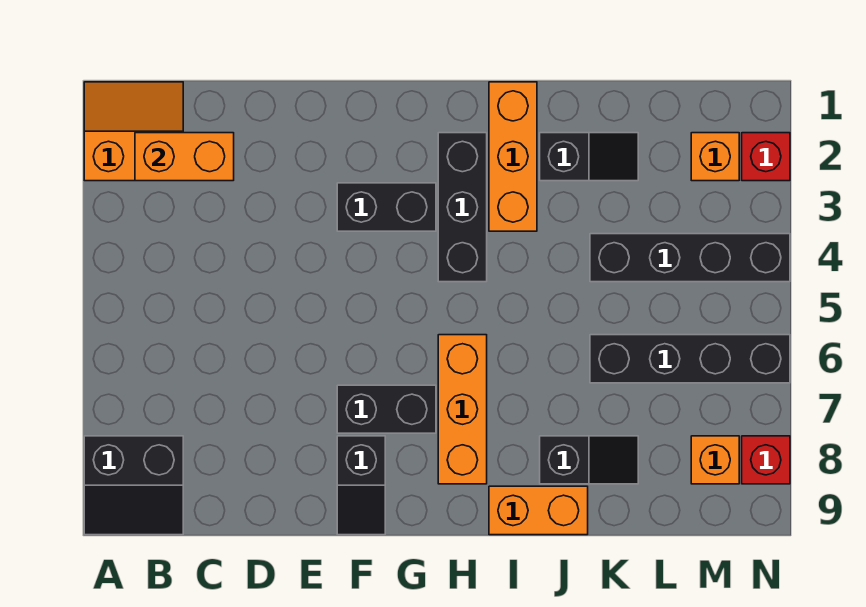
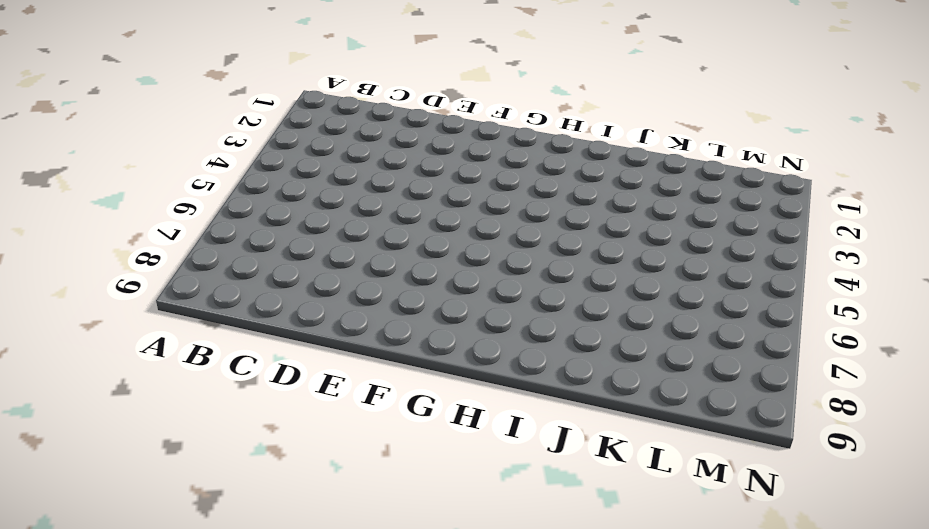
none -> orange slope A1:B2 level 1 top 2
none -> black slope A8:B9 level 1 top 8
none -> black brick F3:G3 level 1

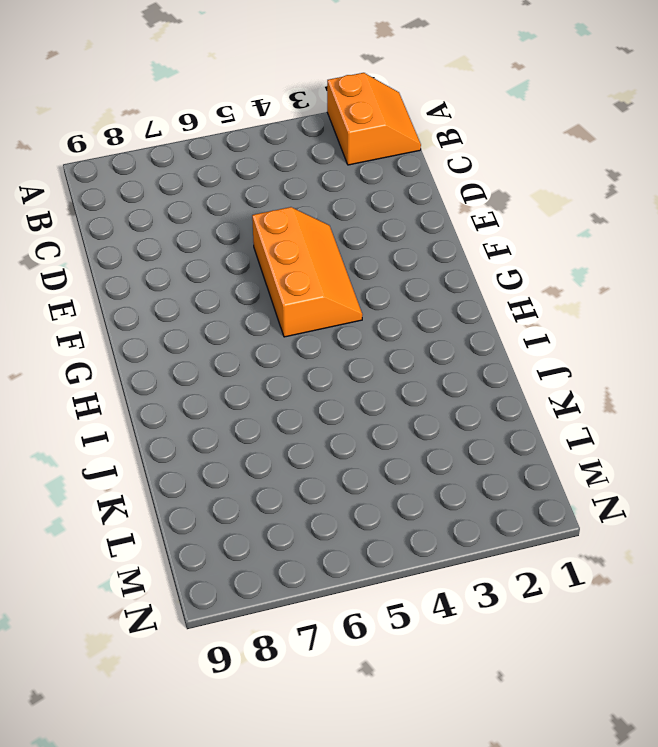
orange slope E4:G5 level 1 top 5 -> none
none -> black slope A8:B9 level 1 top 8
none -> black brick F3:G3 level 1
none -> black brick F7:G7 level 1

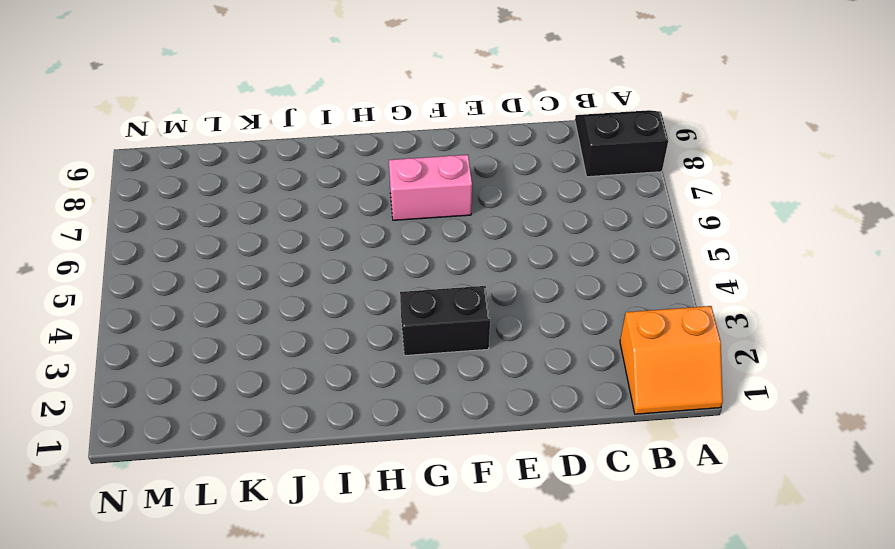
pink brick F7:G7 level 1 -> black brick F7:G7 level 1
none -> black slope F8:F9 level 1 top 8
none -> black brick H2:H4 level 1
none -> orange brick H6:H8 level 1

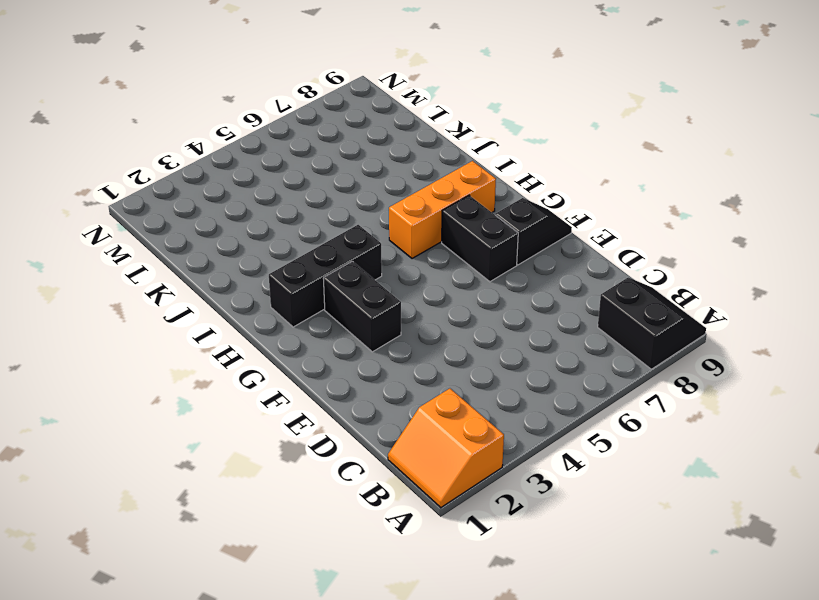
none -> orange brick I1:I3 level 1
none -> orange brick I9:J9 level 1
none -> black slope J2:K2 level 1 top J

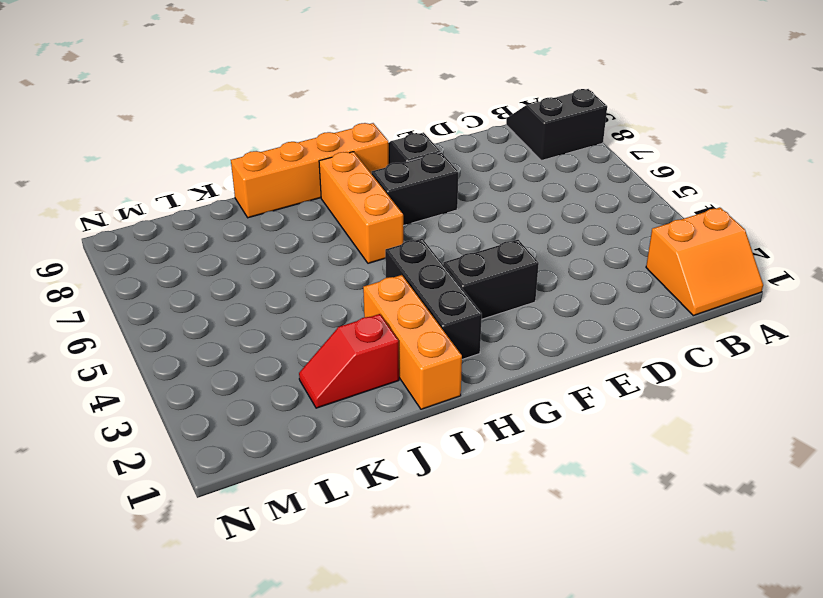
orange brick G9:J9 level 1 -> orange brick I9:J9 level 1
red slope J2:K2 level 1 top J -> black slope J2:K2 level 1 top J
none -> black slope J8:K8 level 1 top J
none -> black brick K4:N4 level 1
none -> black brick K6:N6 level 1

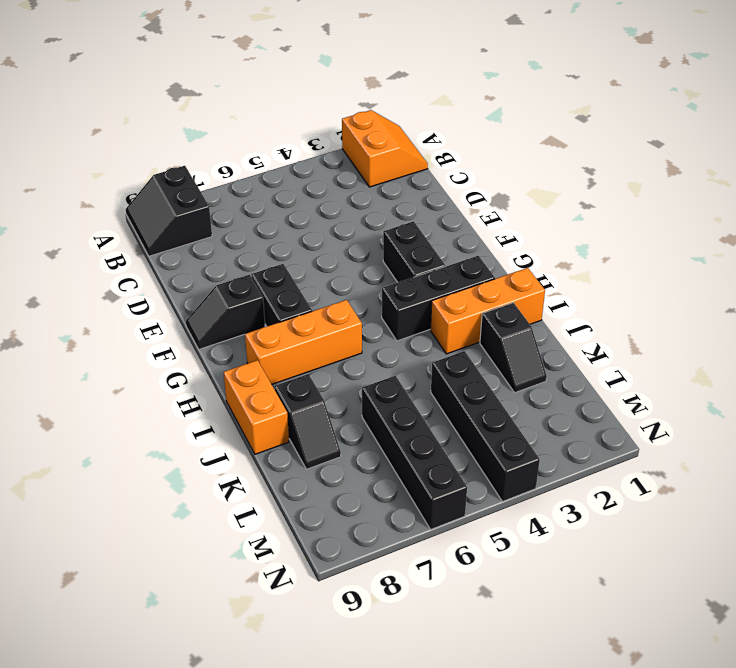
none -> orange brick M2 level 1
none -> orange brick M8 level 1
none -> red brick N2 level 1

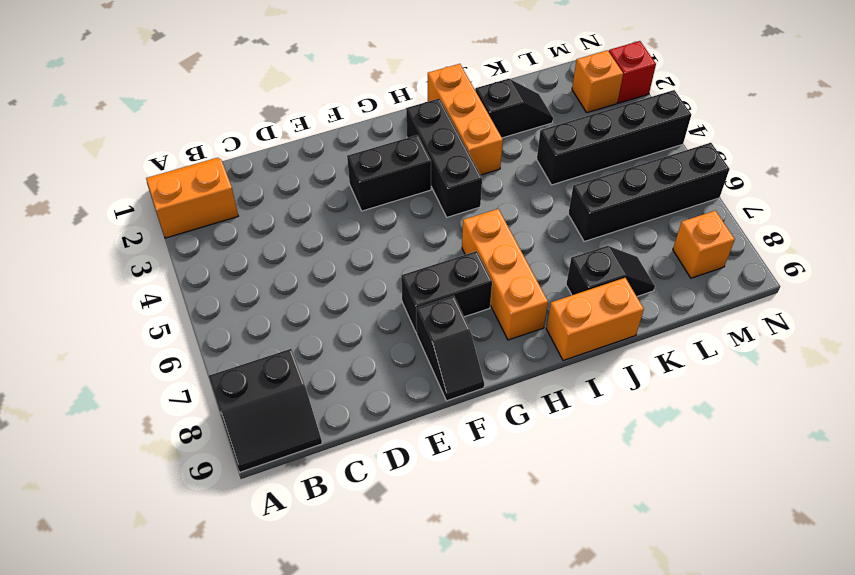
none -> red brick N8 level 1
none -> orange brick B2:C2 level 2

